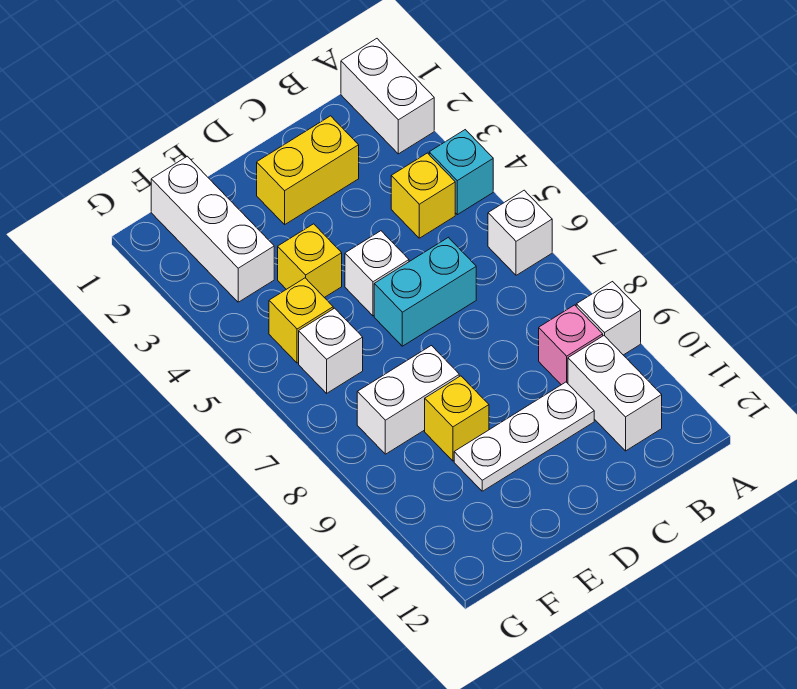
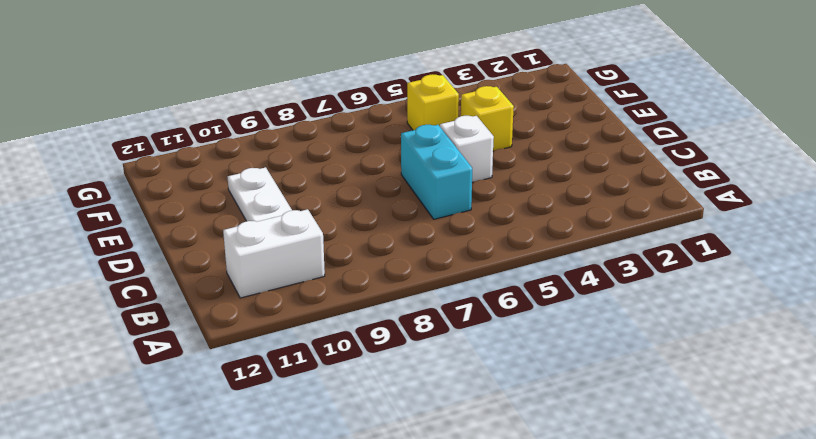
none -> white brick A1:A2 level 1
none -> cyan brick A4 level 1
none -> white brick A6 level 1

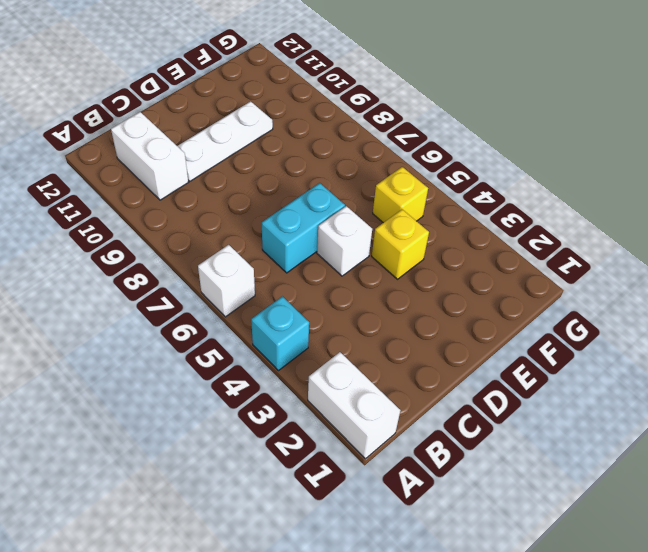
none -> white brick A9 level 1
none -> yellow brick B4 level 1
none -> pink brick B9 level 1

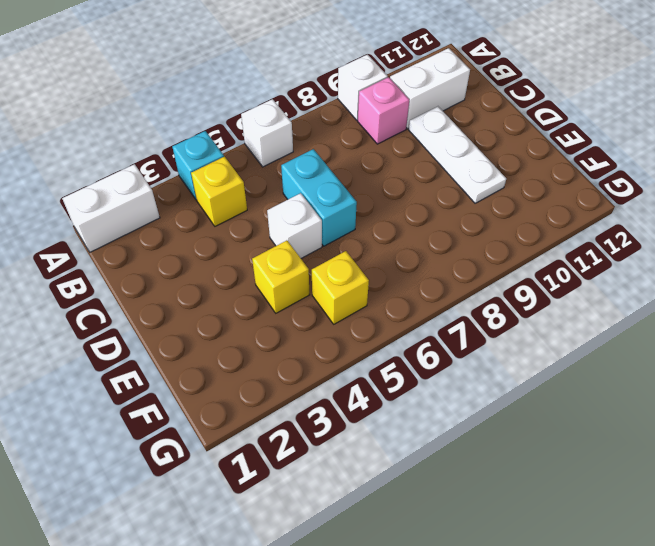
none -> yellow brick C2:D2 level 1
none -> white brick E8:F8 level 1
none -> yellow brick E9 level 1

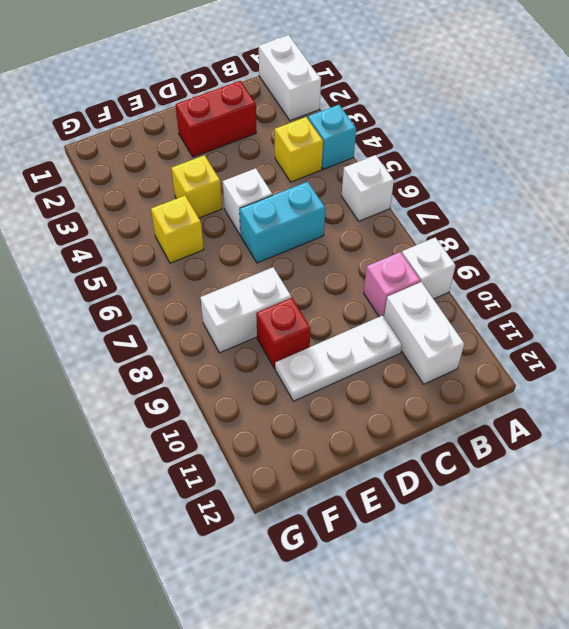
red brick C2:D2 level 1 -> yellow brick C2:D2 level 1
red brick E9 level 1 -> yellow brick E9 level 1
none -> white brick F1:F3 level 1
none -> white brick F6 level 1

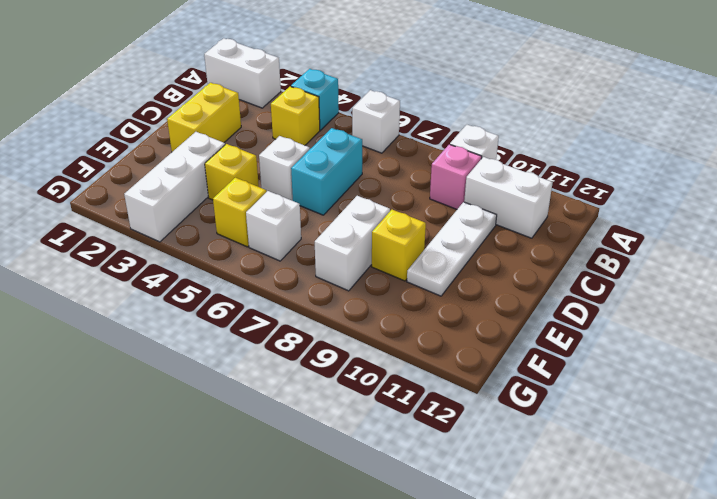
white brick E3:G3 level 1 -> white brick F1:F3 level 1

